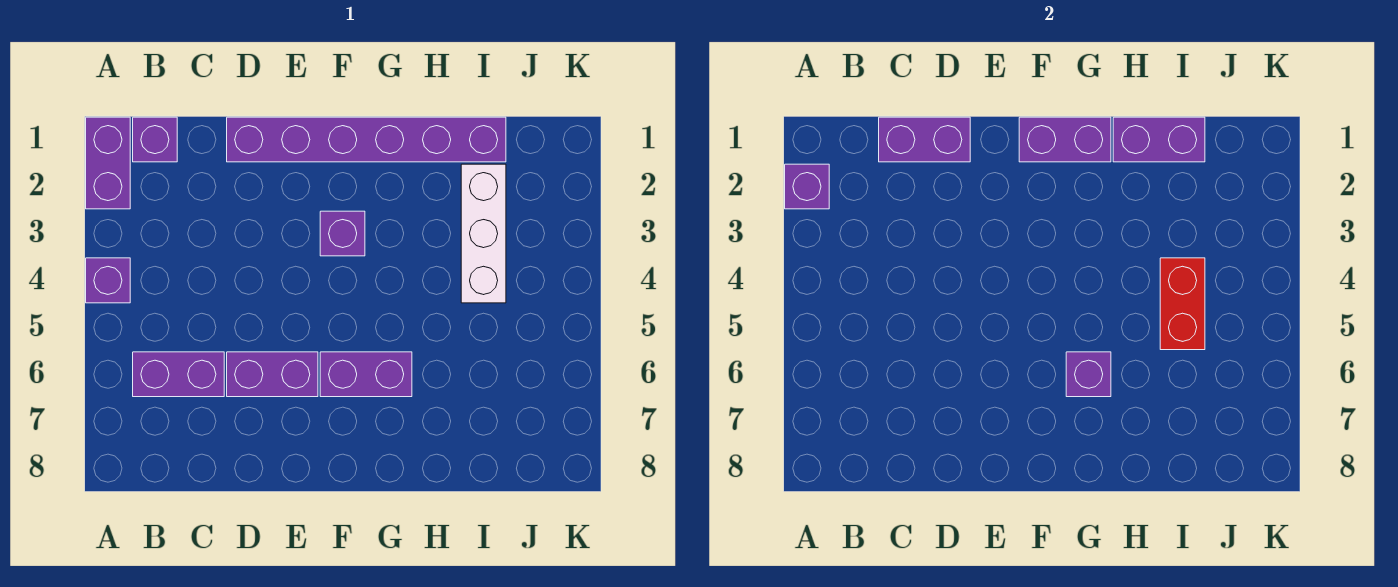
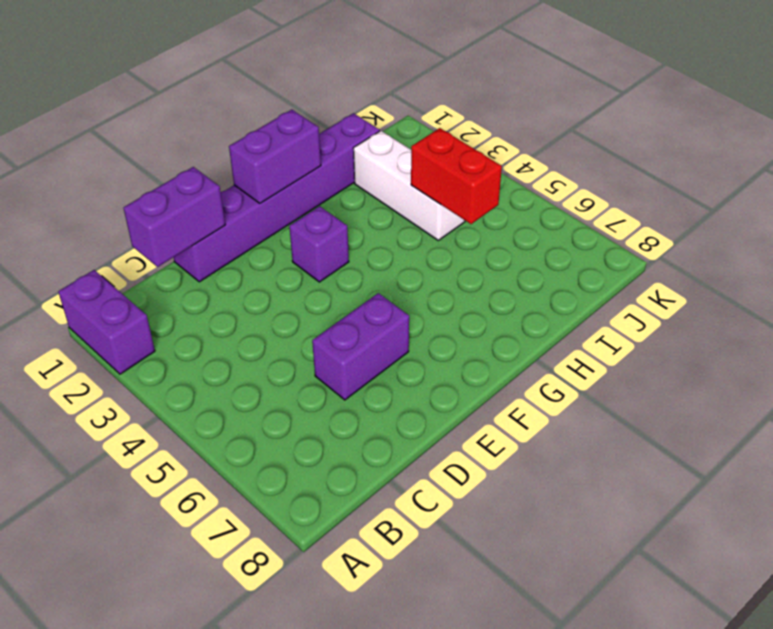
none -> purple brick A4 level 1
none -> purple brick B1 level 1
none -> purple brick B6:C6 level 1

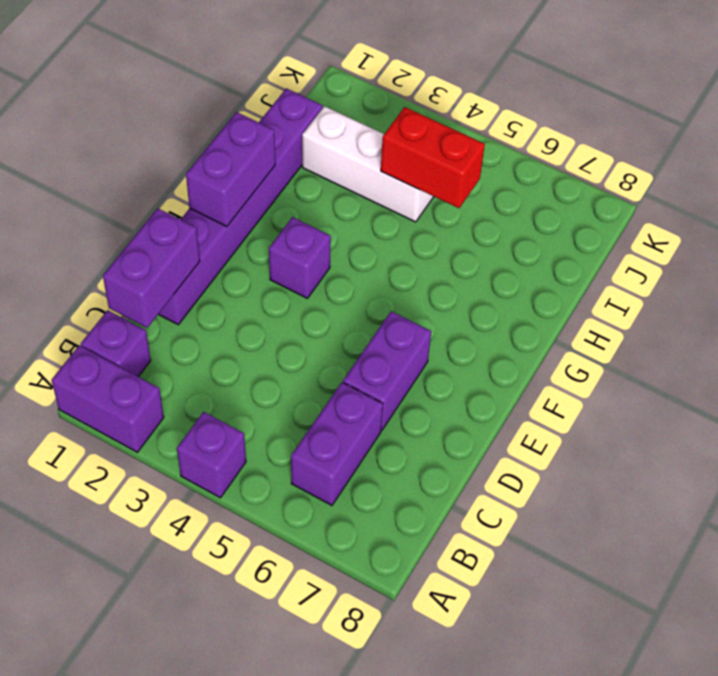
none -> purple brick F6:G6 level 1
none -> purple brick A2 level 2
none -> purple brick G6 level 2

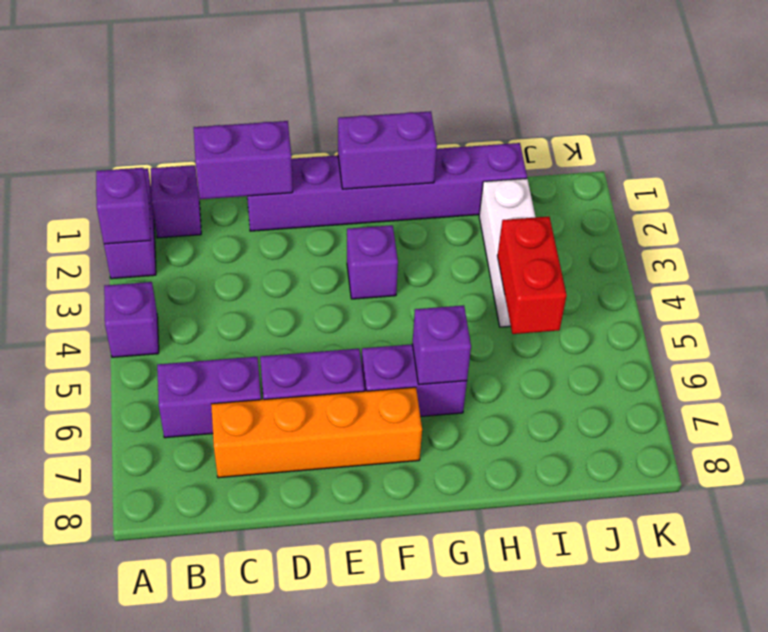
orange brick C7:F7 level 1 -> none
none -> purple brick H1:I1 level 2

